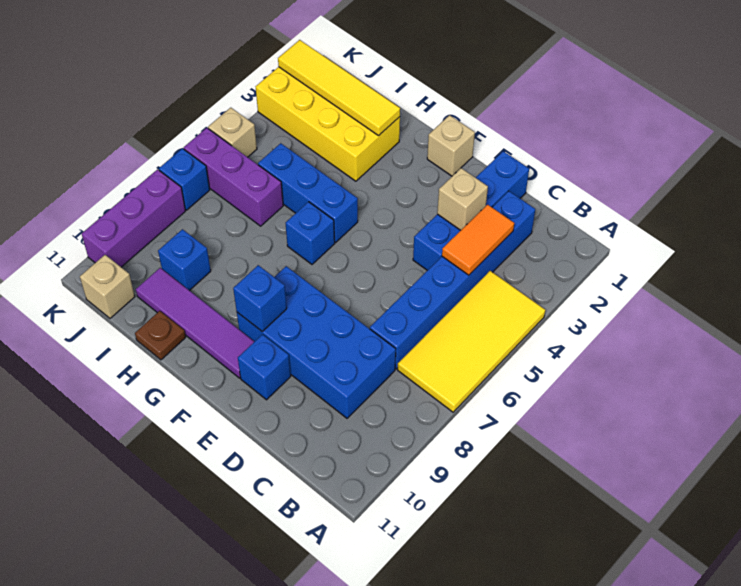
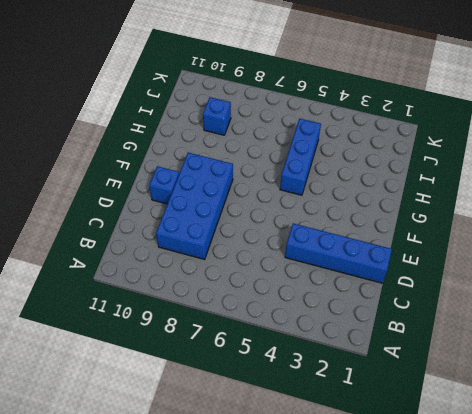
none -> yellow tile A4:B7 level 1
none -> blue brick C2:C7 level 1
none -> tan brick F1 level 1

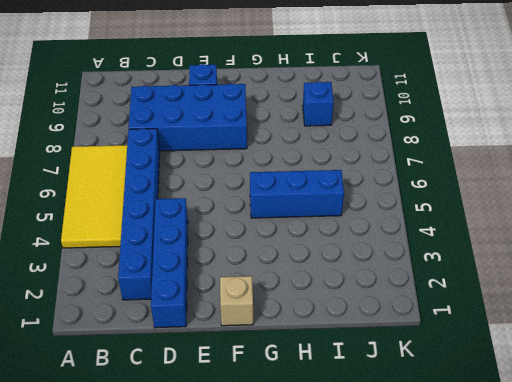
none -> purple tile F10:I10 level 1
none -> blue brick G6 level 1
none -> yellow brick H2:K3 level 1

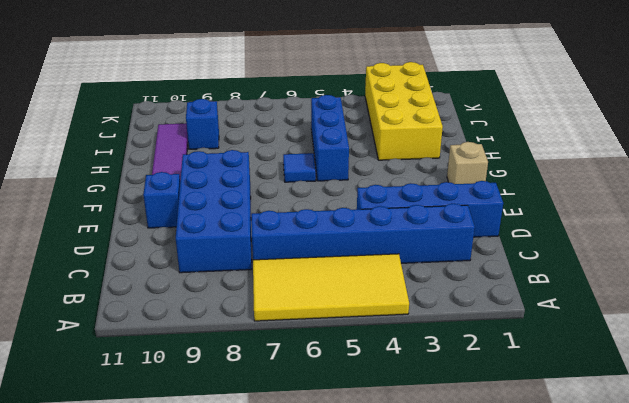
blue tile G6 level 1 -> blue brick G6 level 1
none -> brown plate H11 level 1
none -> purple brick I6:K6 level 1
none -> tan brick J11 level 1

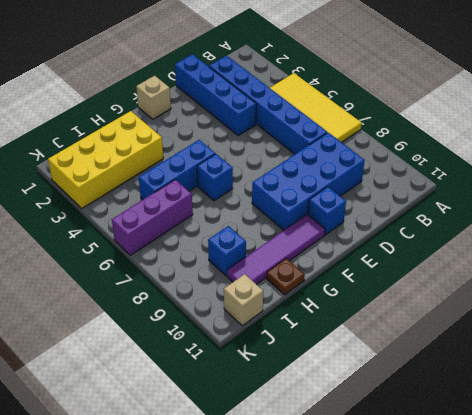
none -> tan brick K5 level 1
none -> blue brick K7 level 1
none -> purple brick K8:K10 level 1

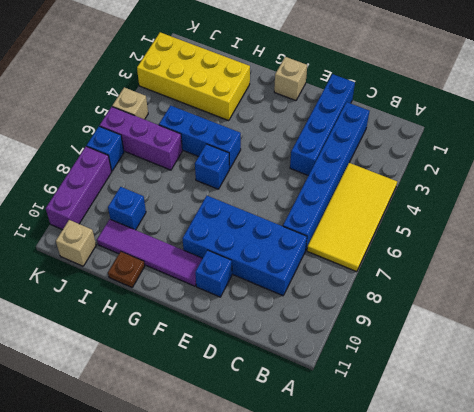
none -> orange tile C3:C4 level 2
none -> tan brick D3 level 2
none -> blue brick F9 level 2

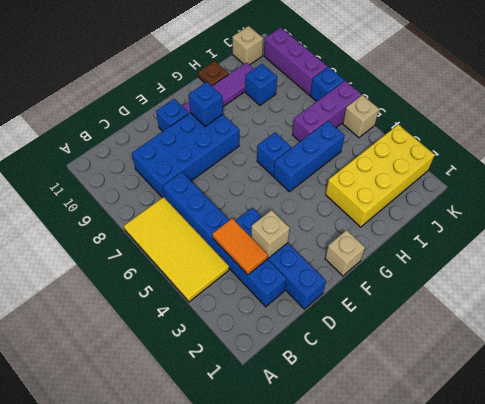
none -> yellow tile H2:K2 level 2

